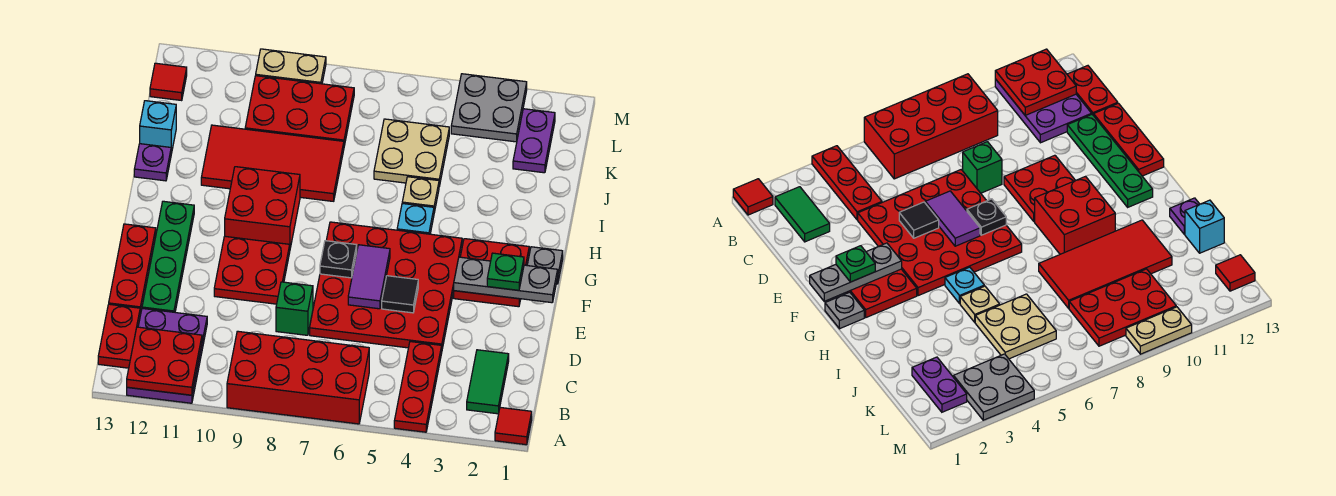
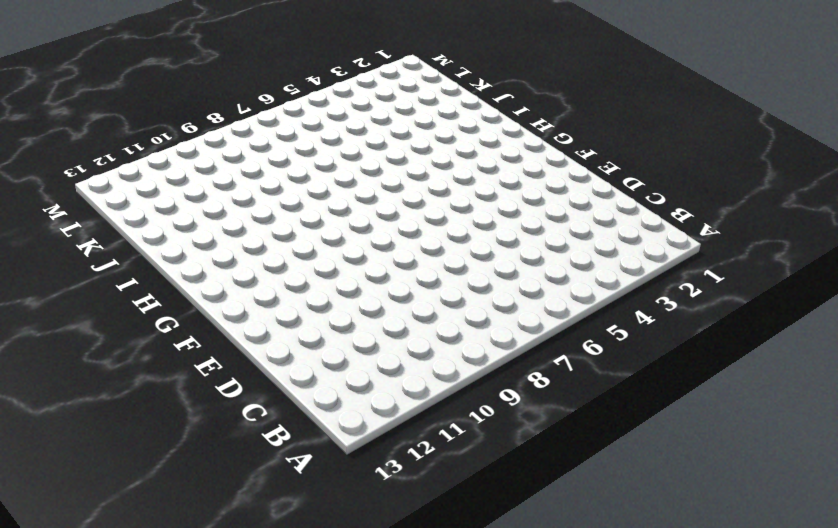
none -> red tile A1 level 1
none -> red plate A4:C4 level 1
none -> red brick A6:B9 level 1
none -> purple plate A11:C12 level 1

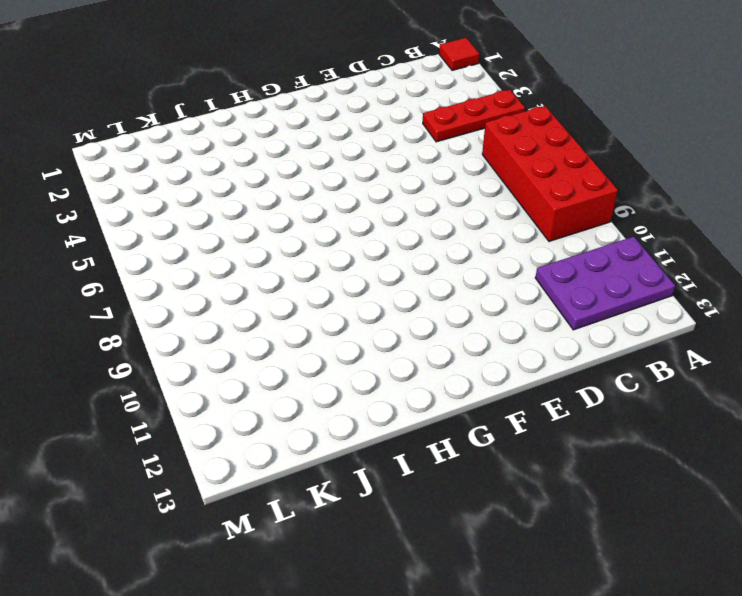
none -> green tile B2:C2 level 1
none -> red plate B13:C13 level 1
none -> red plate D4:G7 level 1
none -> green brick D8 level 1

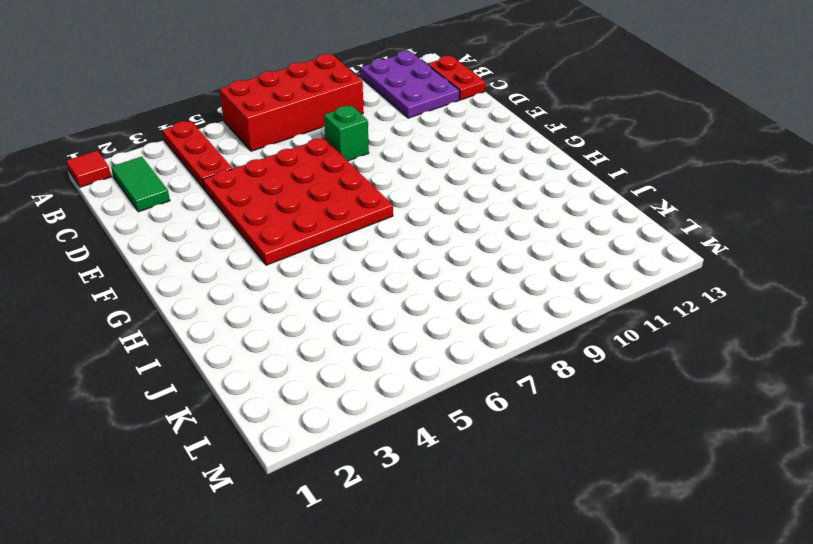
none -> green plate D12:G12 level 1
none -> red plate D13:F13 level 1
none -> red plate E9:F10 level 1
none -> red plate F2:G3 level 1

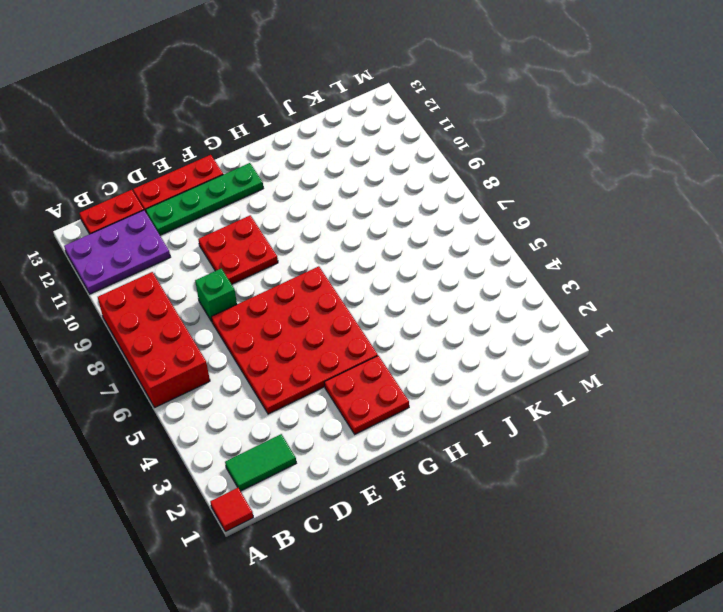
none -> red plate A4:C4 level 1
none -> grey plate G1 level 1
none -> red brick G9:H10 level 1
none -> cyan plate H5 level 1

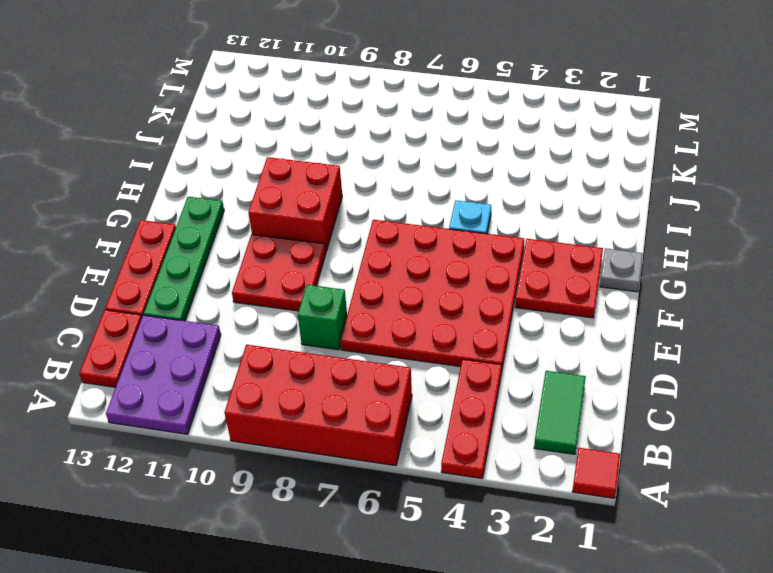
none -> tan plate I5 level 1
none -> red tile I8:J11 level 1
none -> purple plate I13 level 1
none -> tan plate J5:K6 level 1

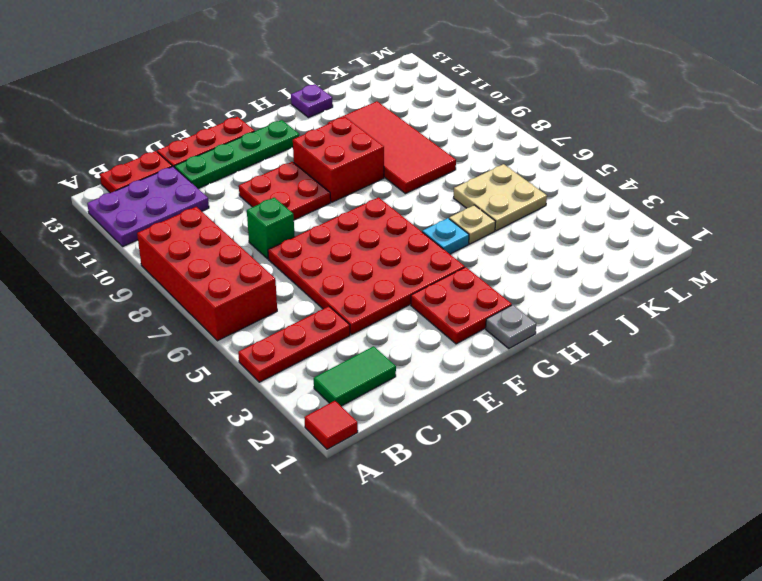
none -> cyan brick J13 level 1
none -> purple plate K2:L2 level 1
none -> red plate K8:L10 level 1
none -> grey plate L3:M4 level 1

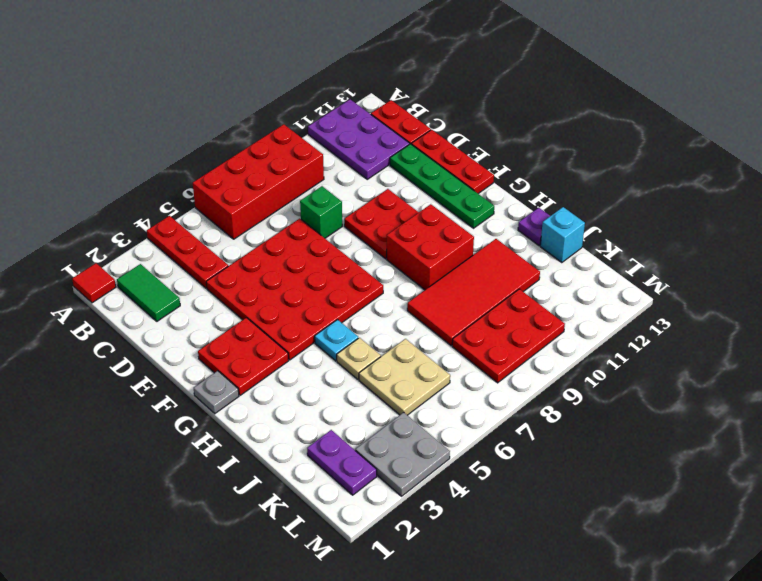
none -> red tile L13 level 1
none -> tan plate M9:M10 level 1
none -> red plate A11:B12 level 2
none -> black tile E5 level 2

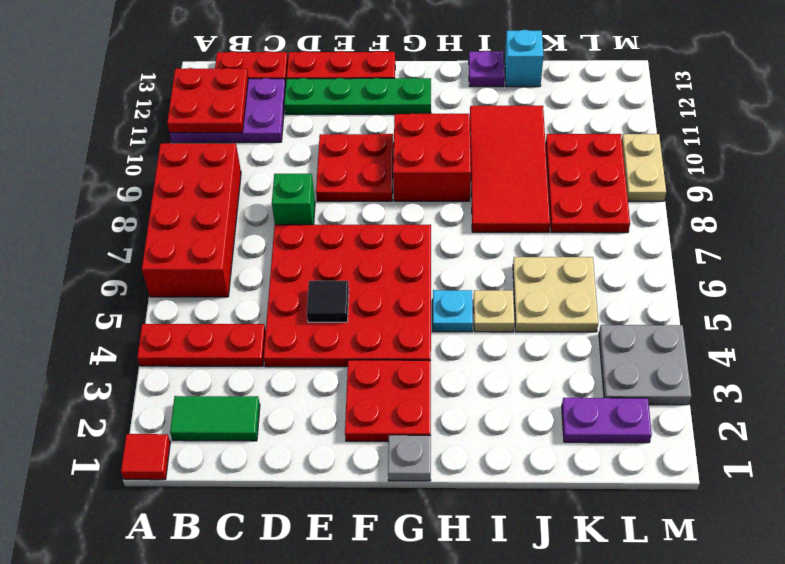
none -> red tile L13 level 1
none -> purple tile E6:F6 level 2
none -> grey plate F1:F3 level 2
none -> black plate F7 level 2

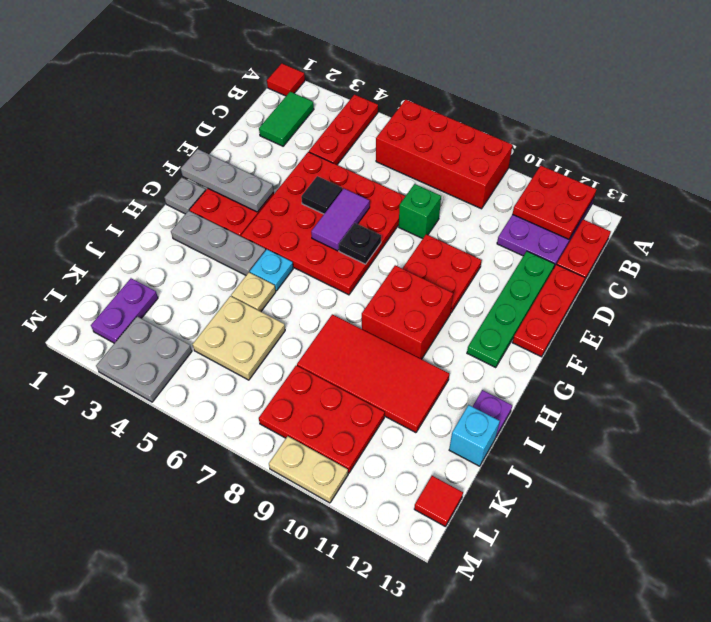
grey plate H2:H4 level 1 -> none
none -> green plate F2 level 3

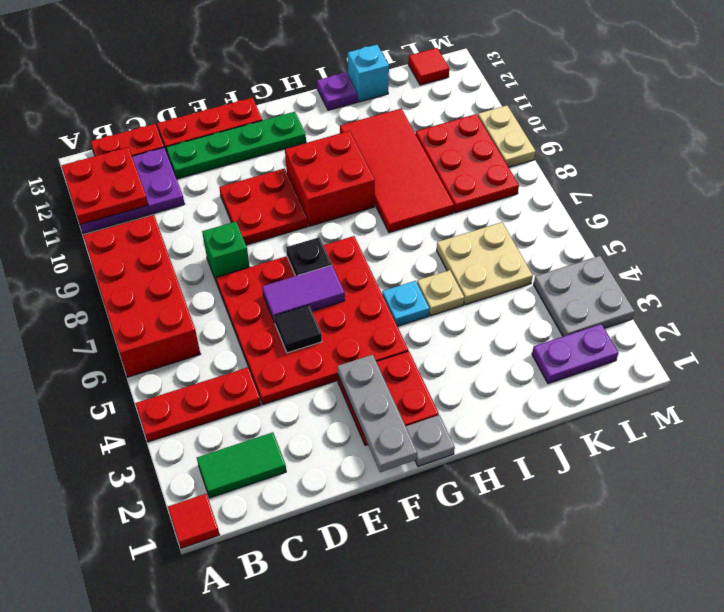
none -> green plate F2 level 3

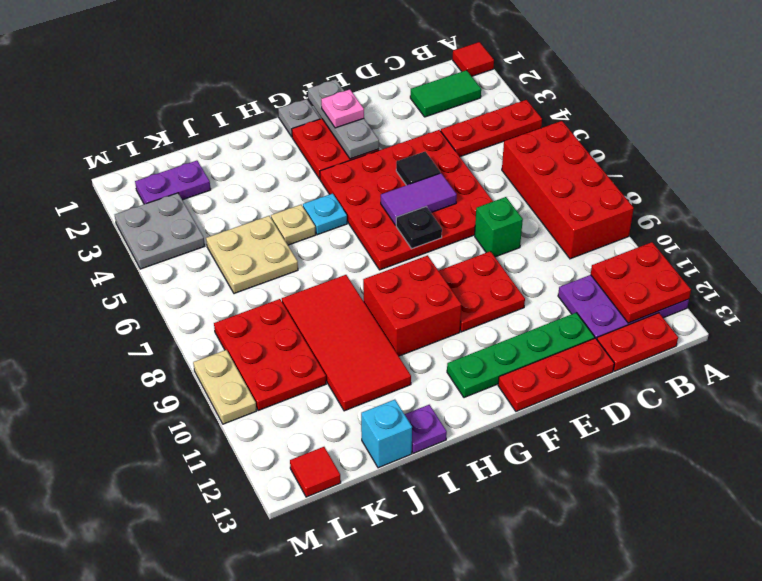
pink plate F2 level 3 -> green plate F2 level 3

